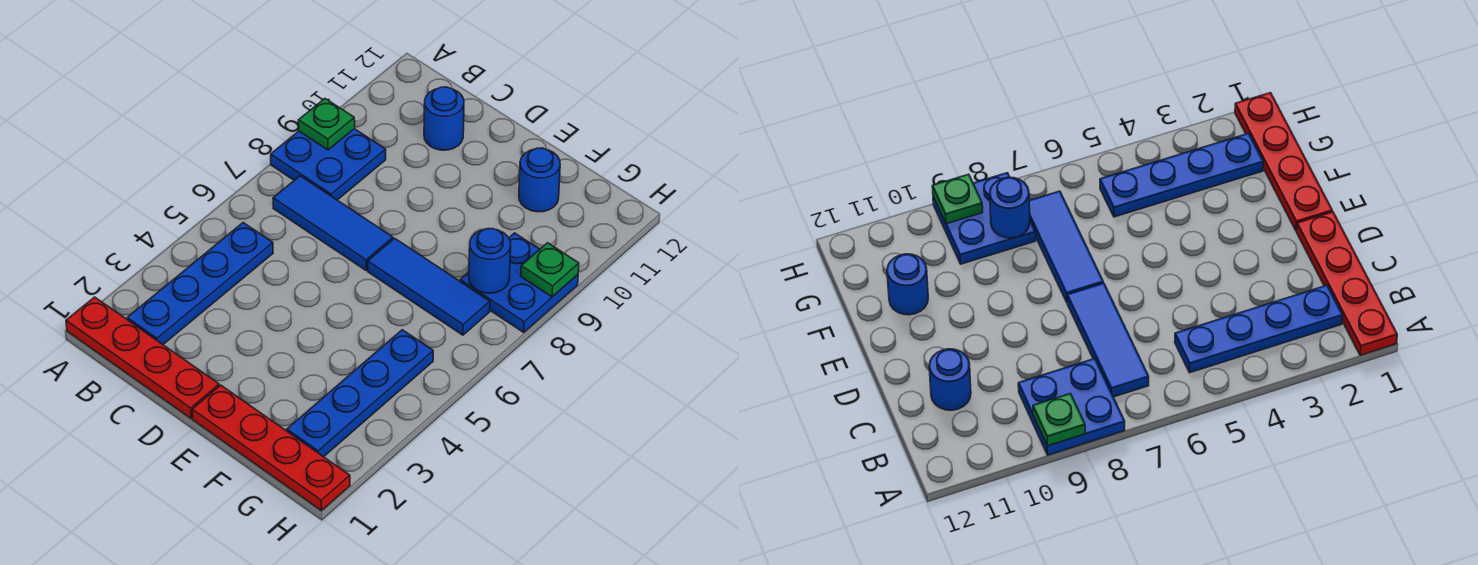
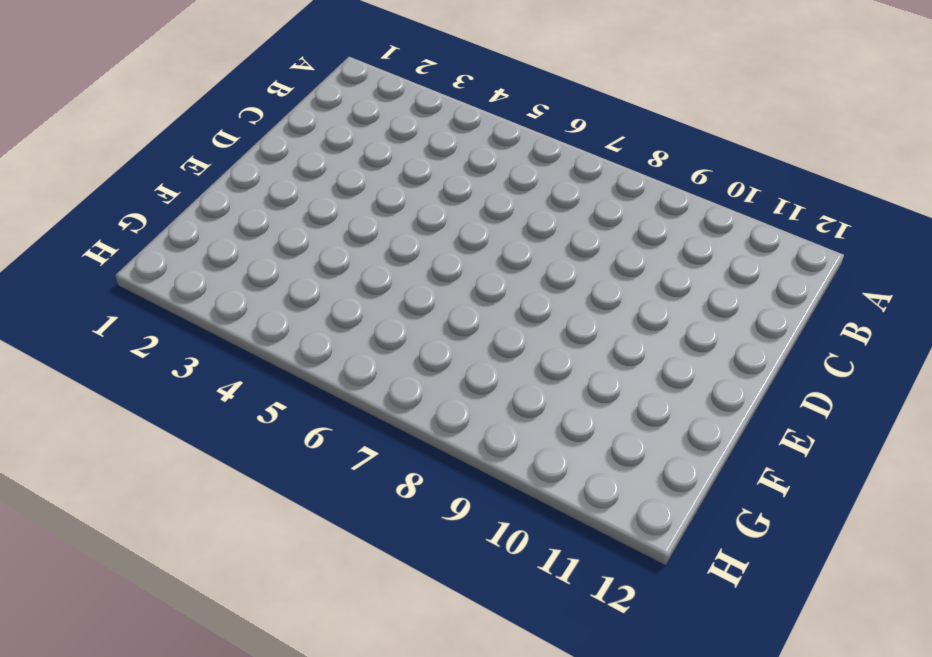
none -> red plate A1:D1 level 1
none -> blue plate A8:B9 level 1
none -> blue plate B2:B5 level 1

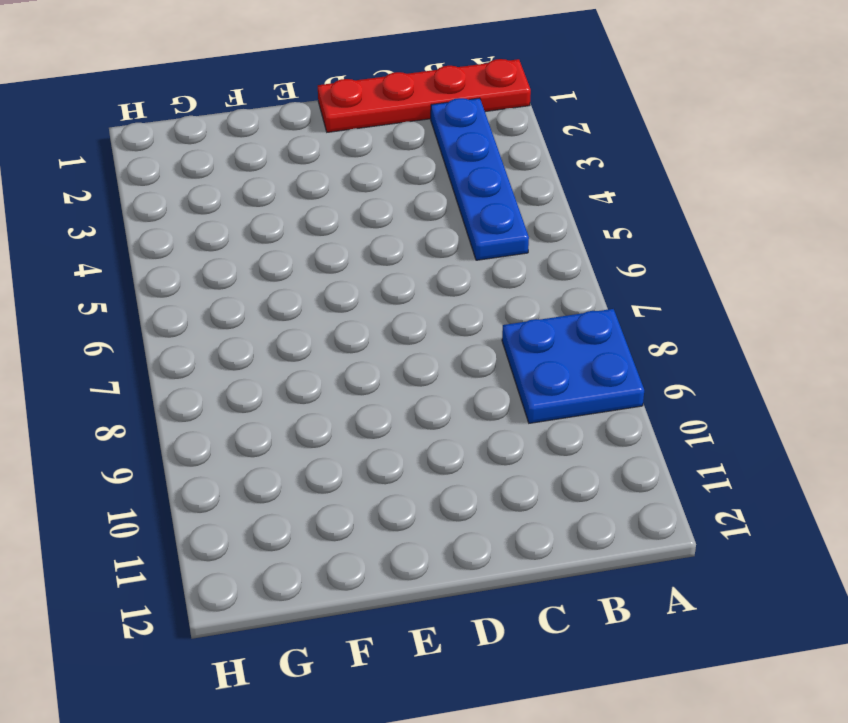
none -> blue tile B7:D7 level 1
none -> blue round brick C11 level 1
none -> red plate E1:H1 level 1

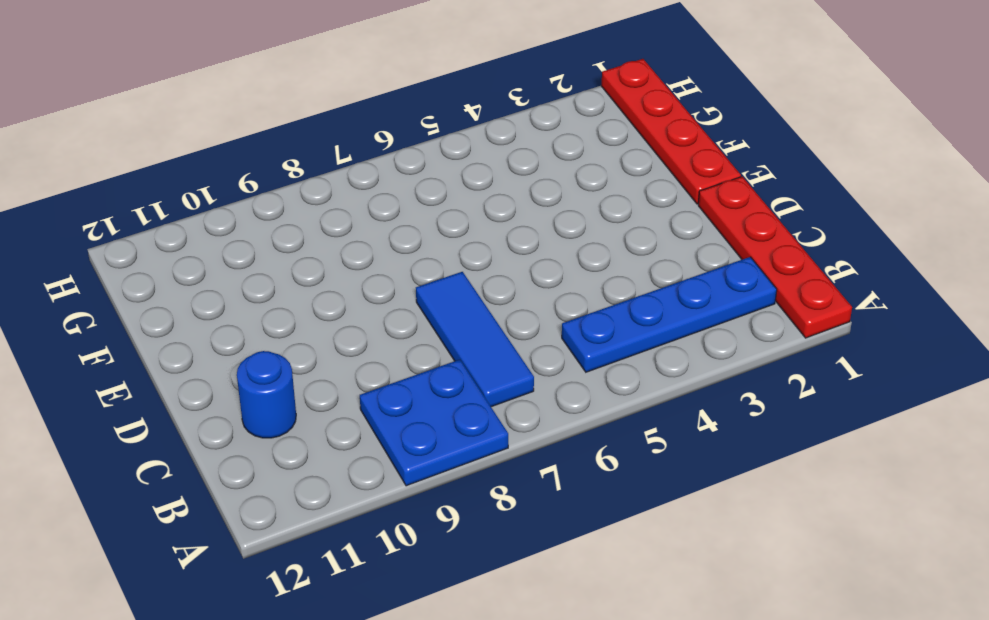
none -> blue tile E7:G7 level 1
none -> blue round brick F11 level 1
none -> blue plate G2:G5 level 1

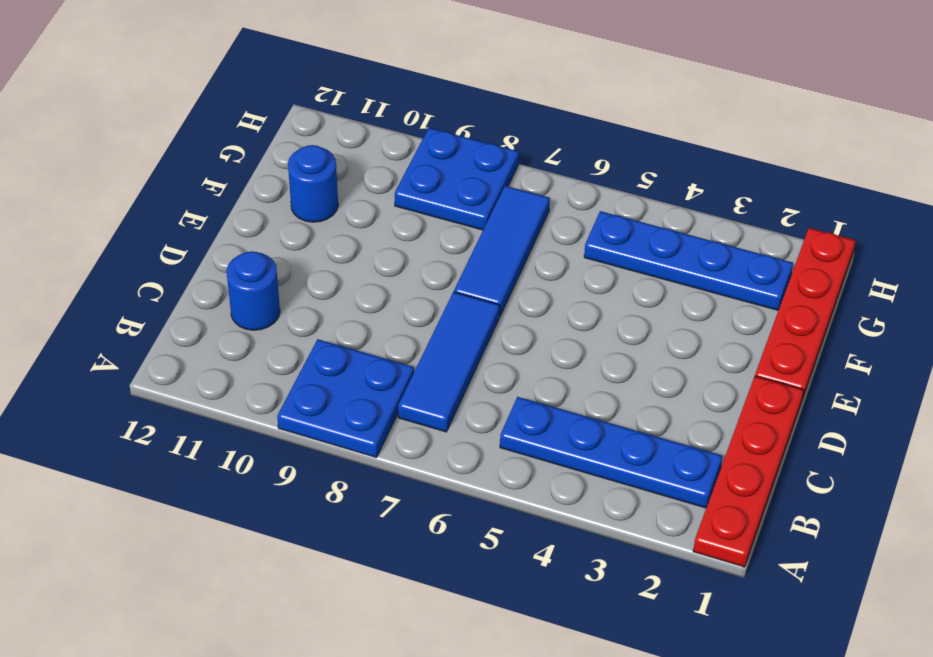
none -> green plate A9 level 2
none -> blue round brick G8 level 2
none -> green plate H9 level 2

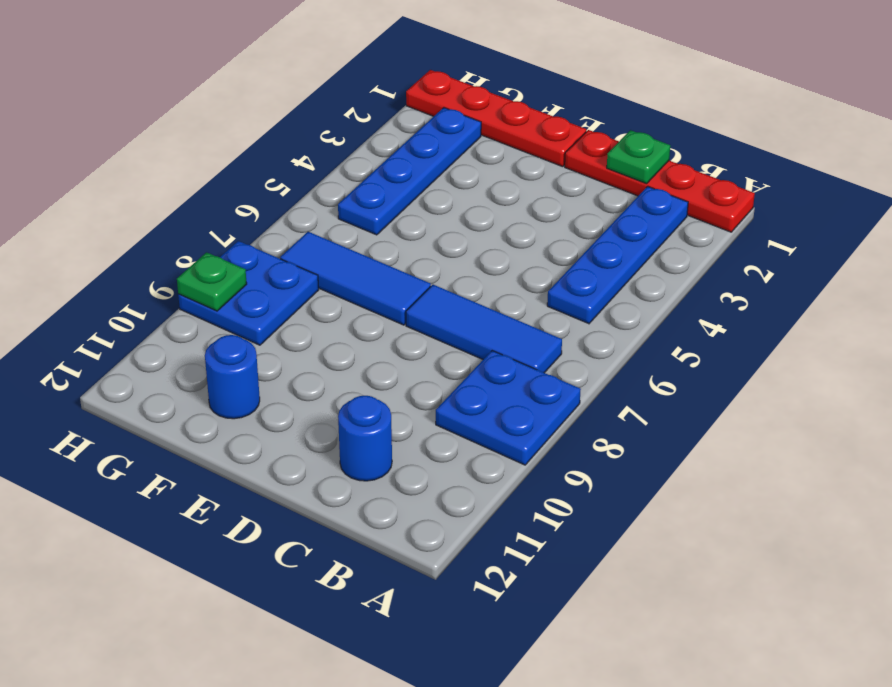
green plate C1 level 2 -> green plate A9 level 2
none -> blue round brick G8 level 2

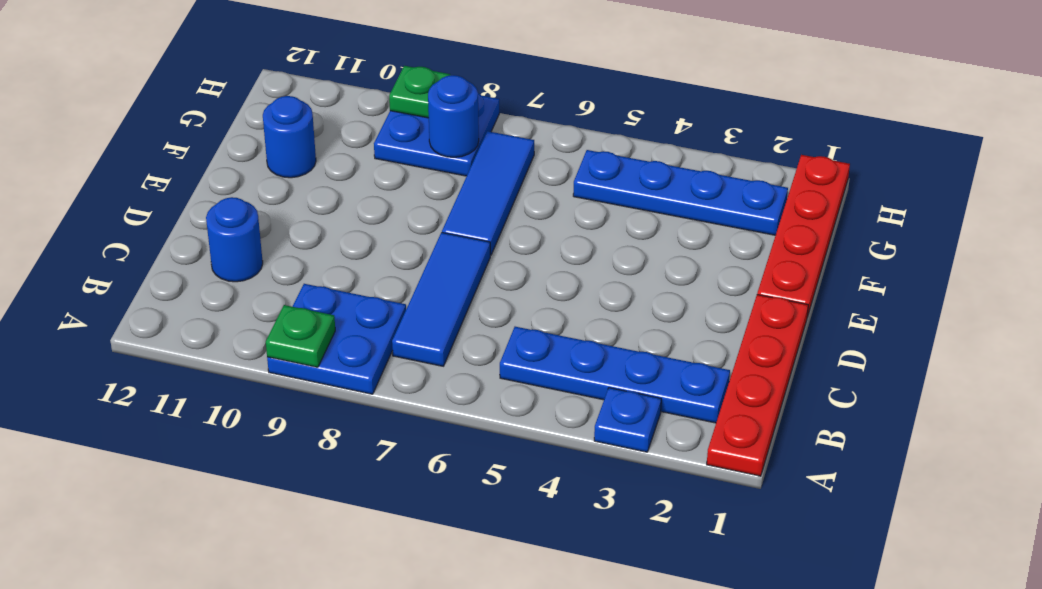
blue plate A3 level 1 -> none

